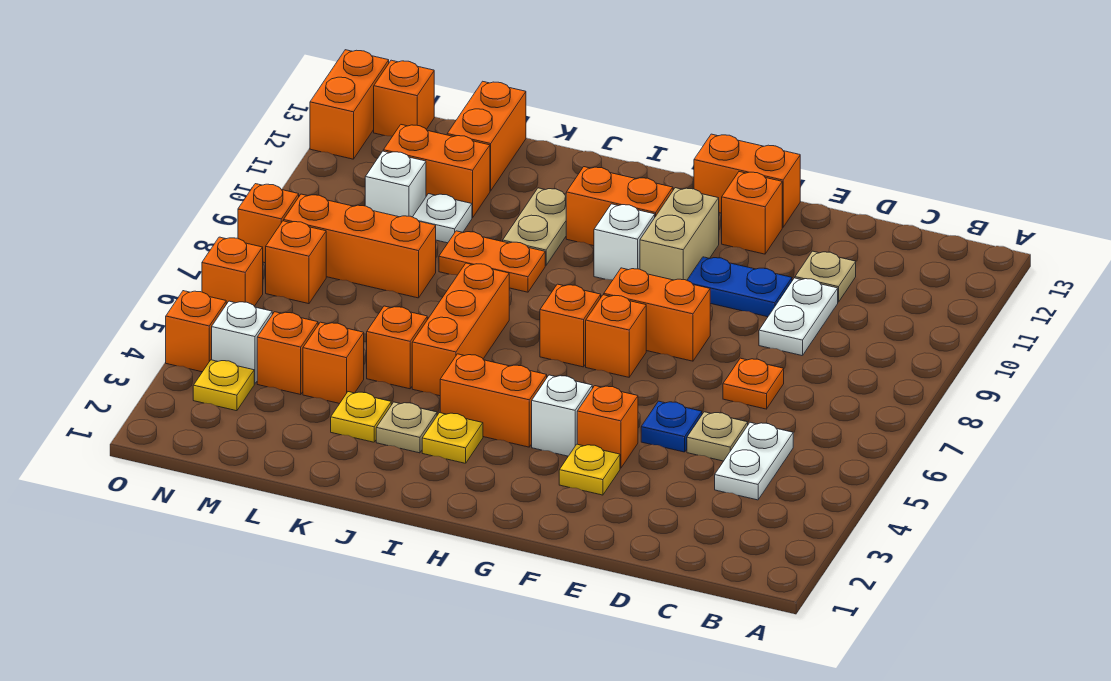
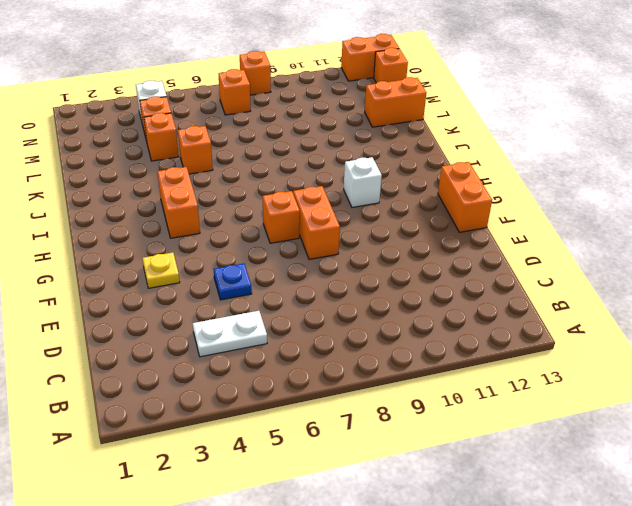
none -> tan plate D5 level 1
none -> orange plate D7 level 1
none -> white plate D9:D10 level 1
none -> tan plate D11 level 1

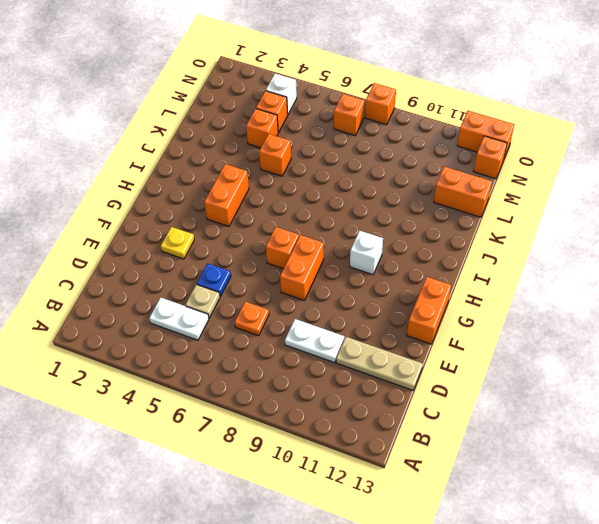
tan plate D11:D13 level 1 -> tan plate D11 level 1
none -> blue plate E10:F10 level 1
none -> orange brick F4 level 1
none -> orange brick F12 level 1
none -> white brick G4 level 1

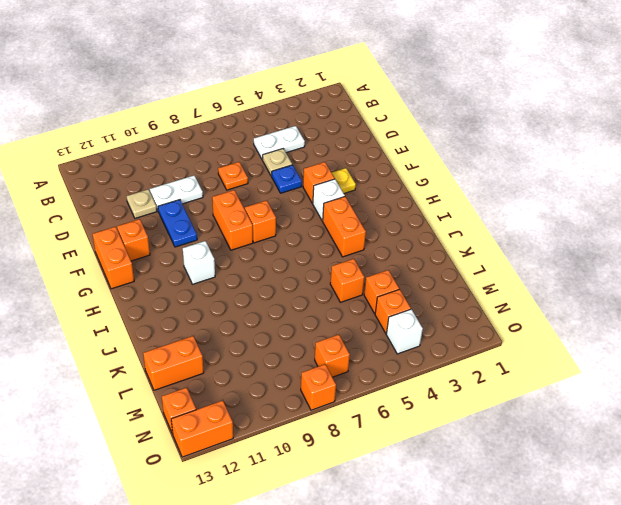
none -> tan brick G10:G11 level 1
none -> orange brick H7 level 1
none -> orange brick H11:I11 level 1
none -> yellow plate I3 level 1

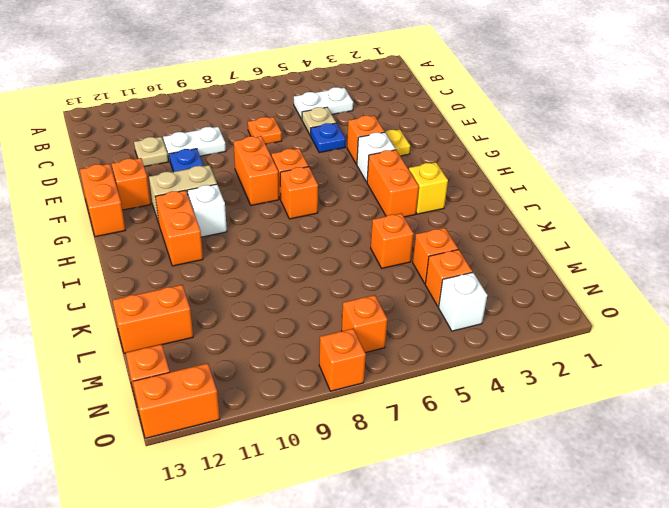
yellow brick I3 level 1 -> yellow plate I3 level 1
none -> tan plate J3 level 1
none -> orange brick J5:J7 level 1
none -> orange plate J9:K9 level 1
none -> tan plate J10:J11 level 1

